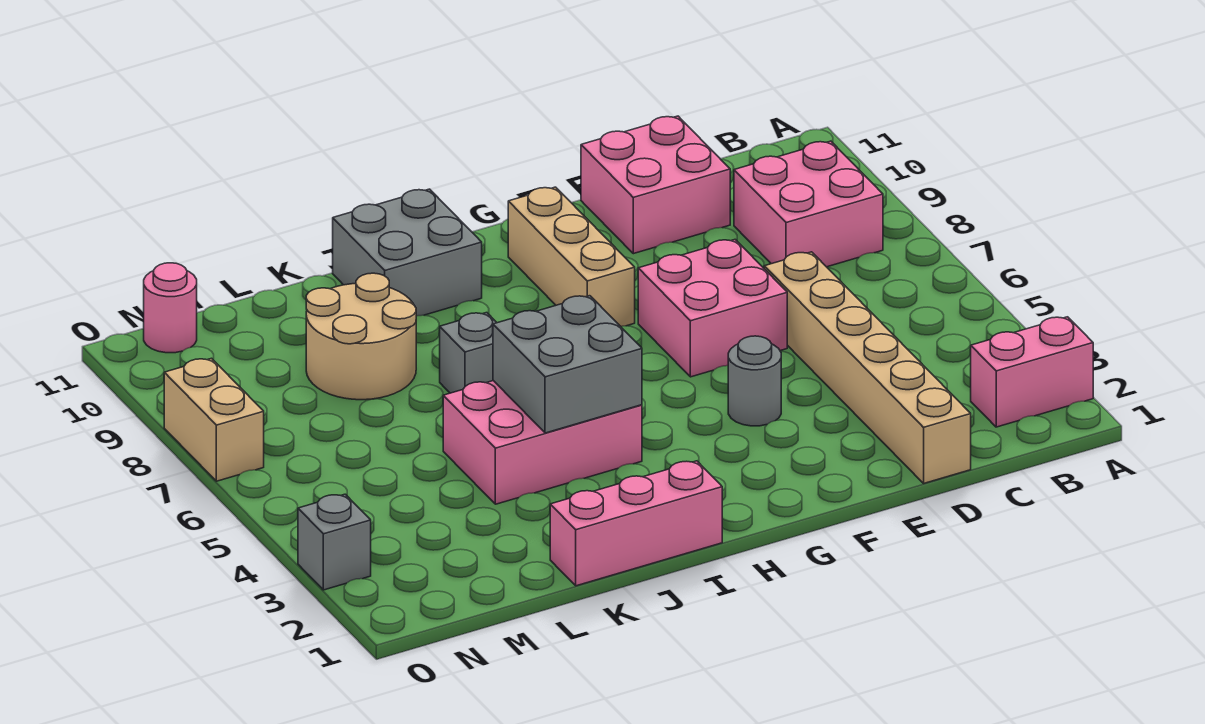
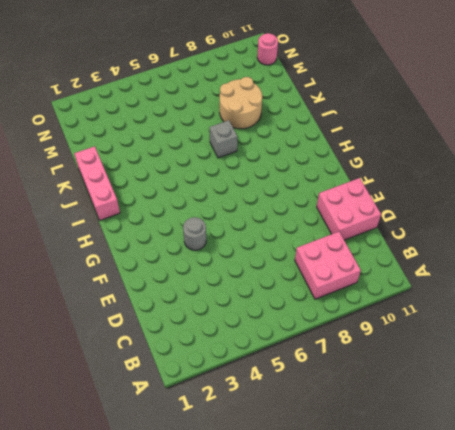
none -> pink brick A2:B2 level 1
none -> tan brick D1:D6 level 1
none -> pink brick E6:F7 level 1

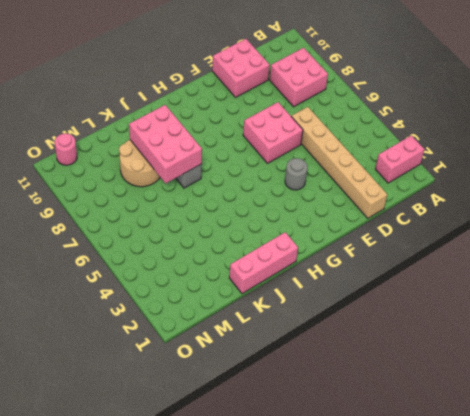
pink brick J7:K9 level 2 -> pink brick I4:K5 level 1
none -> tan brick G8:G10 level 1
none -> grey brick I10:J11 level 1
none -> grey brick O3 level 1

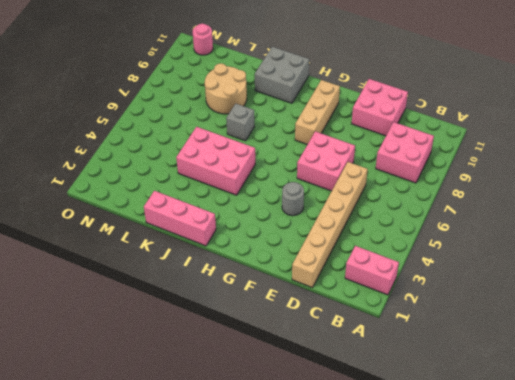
none -> grey brick O3 level 1
none -> tan brick O7:O8 level 1
none -> grey brick I4:J5 level 2

